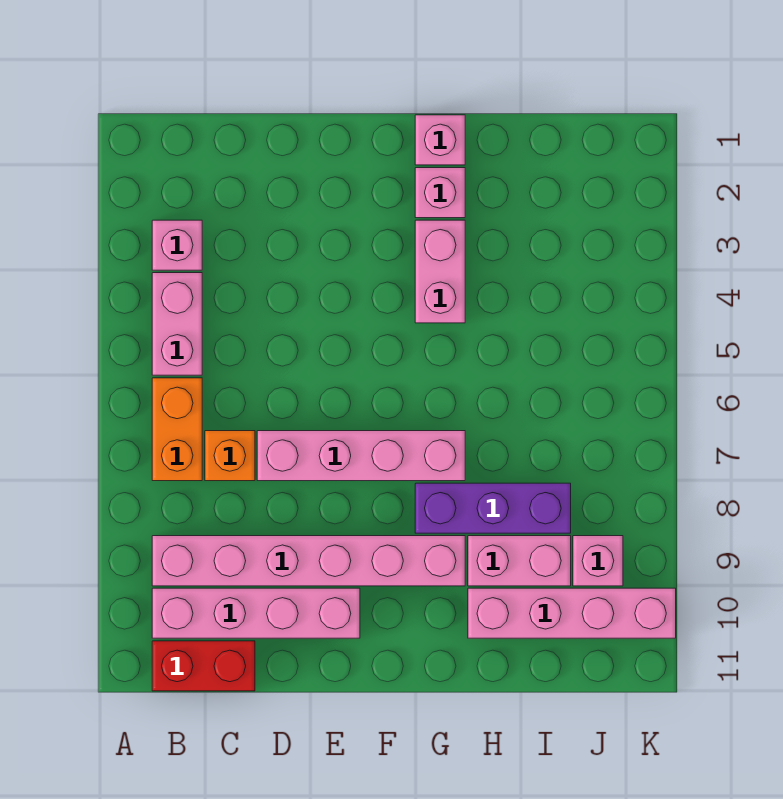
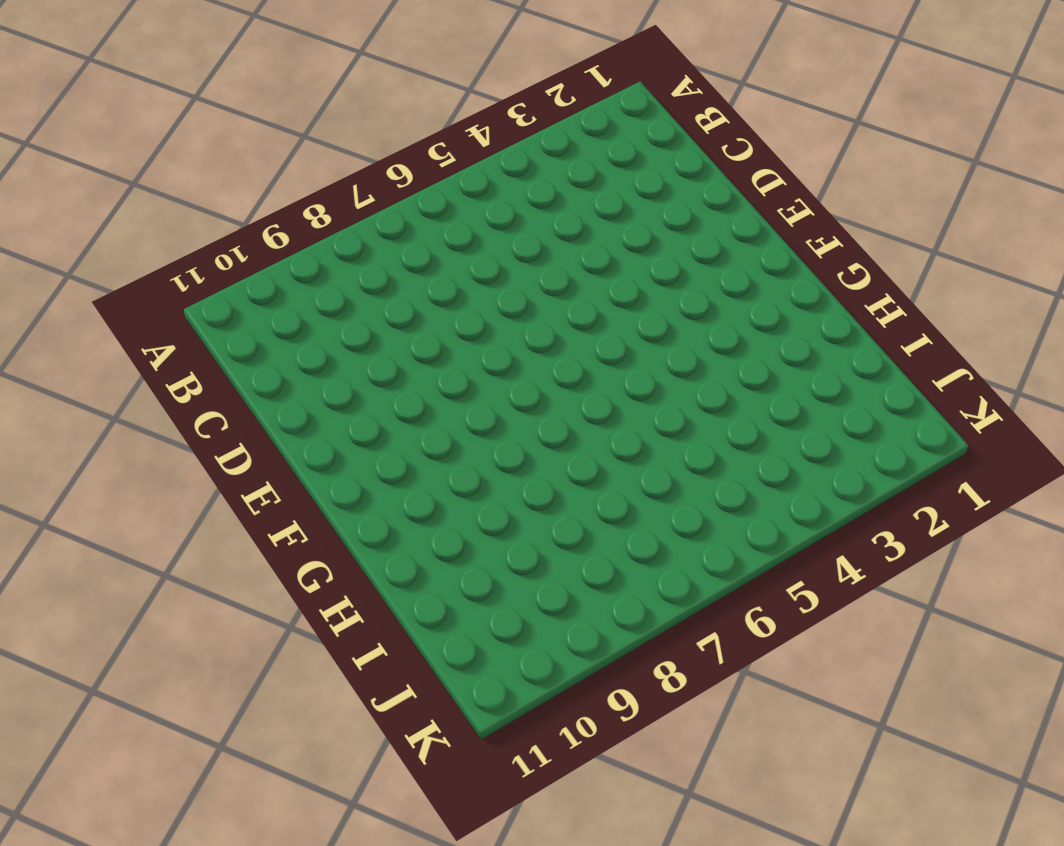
none -> pink brick B3 level 1
none -> pink brick B4:B5 level 1
none -> orange brick B6:B7 level 1

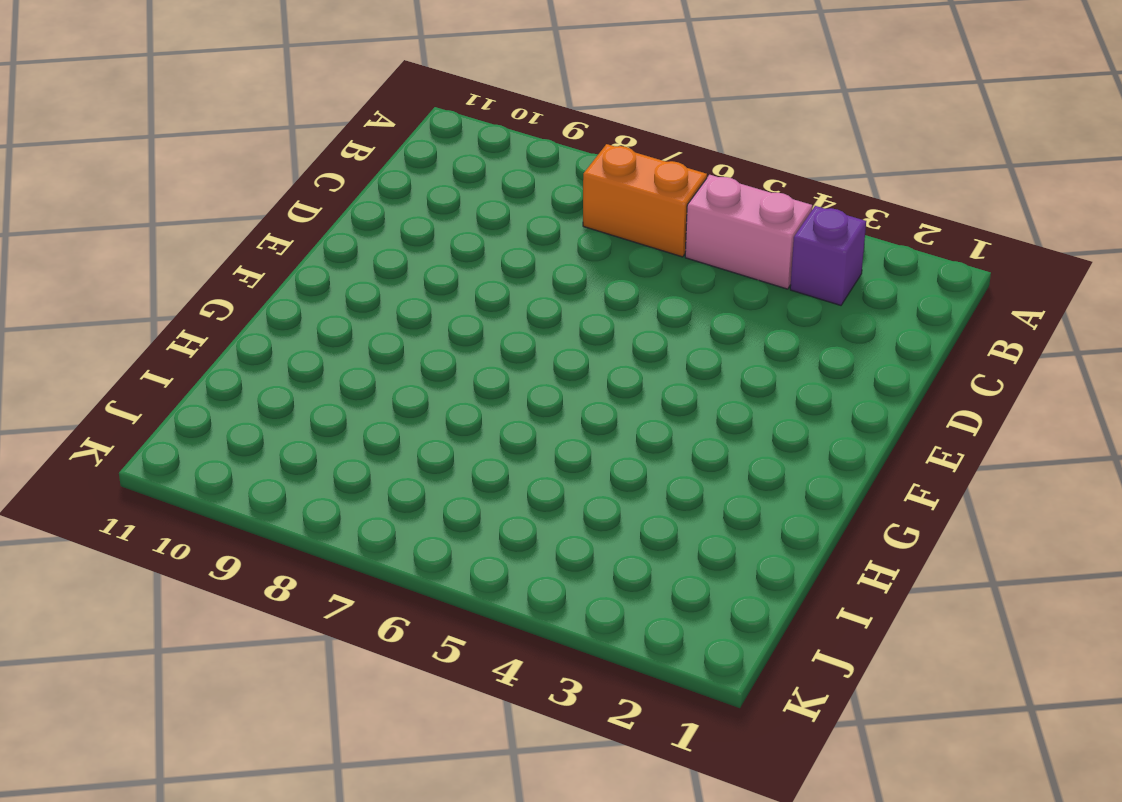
purple brick B3 level 1 -> pink brick B3 level 1
none -> pink brick B9:G9 level 1
none -> pink brick B10:E10 level 1
none -> red brick B11:C11 level 1

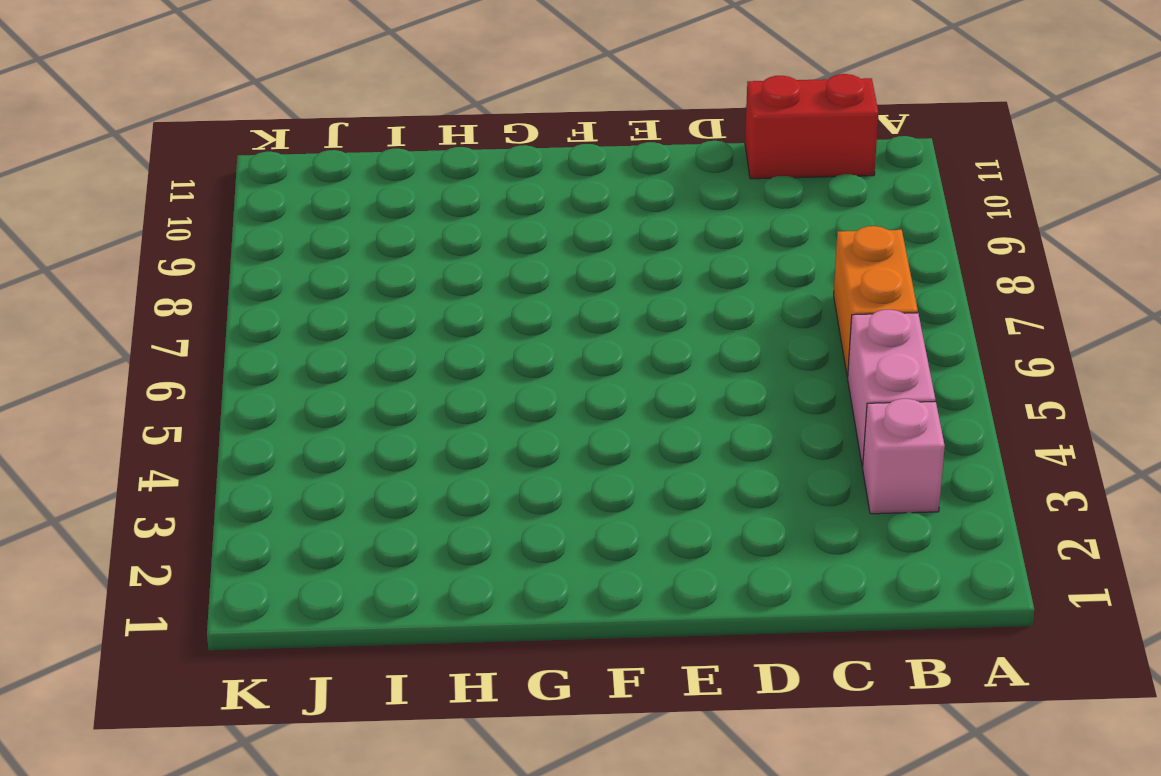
none -> pink brick B9:G9 level 1
none -> pink brick B10:E10 level 1
none -> orange brick C7 level 1

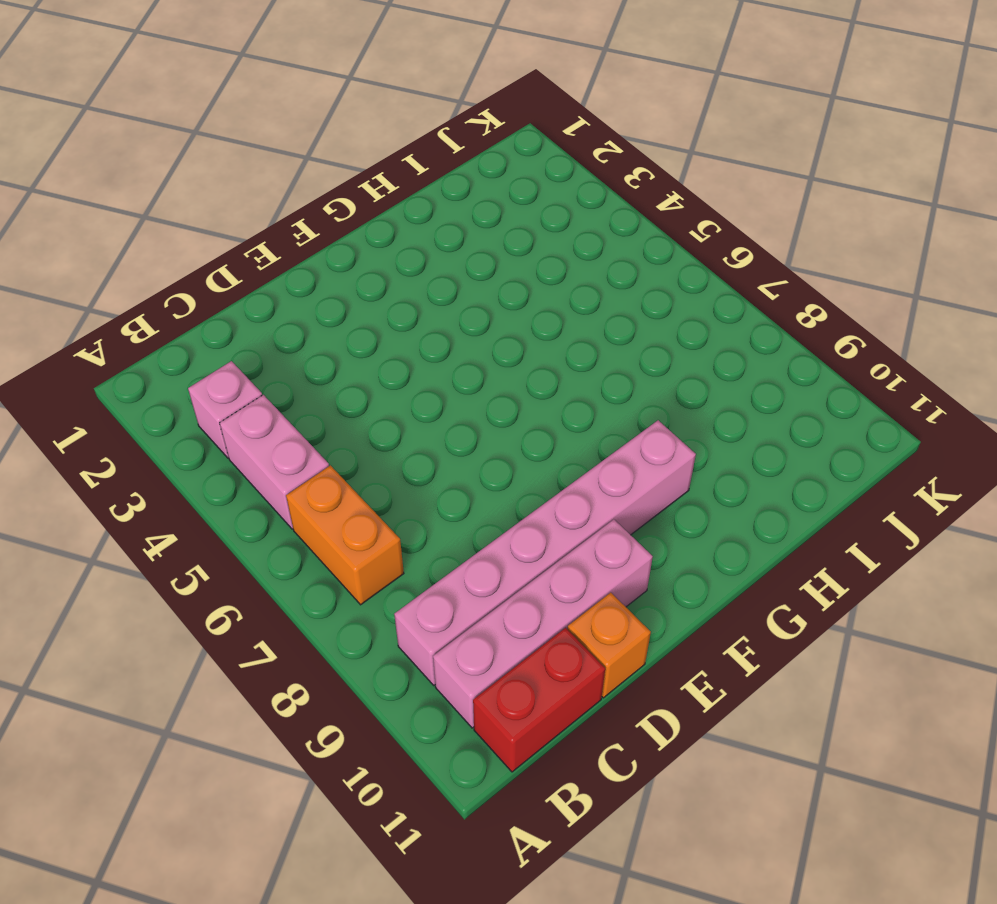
orange brick D11 level 1 -> orange brick C7 level 1
none -> pink brick D7:G7 level 1
none -> pink brick G1 level 1
none -> pink brick G2 level 1

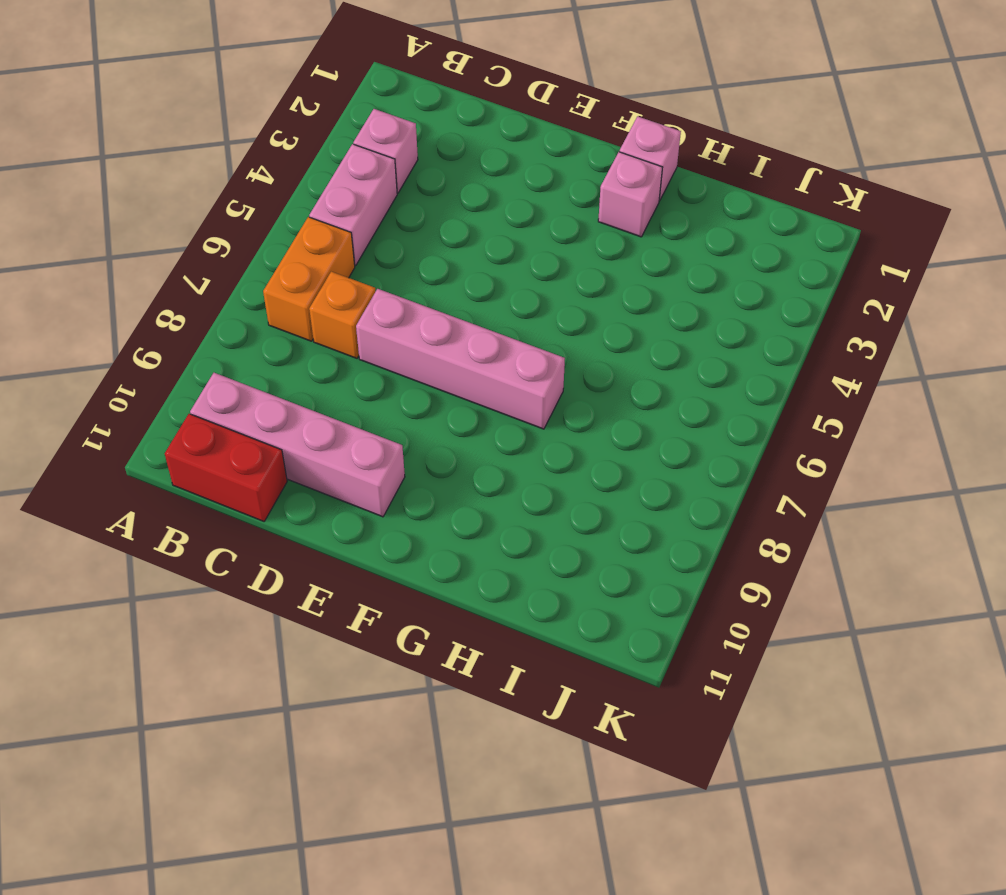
none -> pink brick B9:G9 level 1
none -> pink brick G3:G4 level 1
none -> purple brick G8:I8 level 1

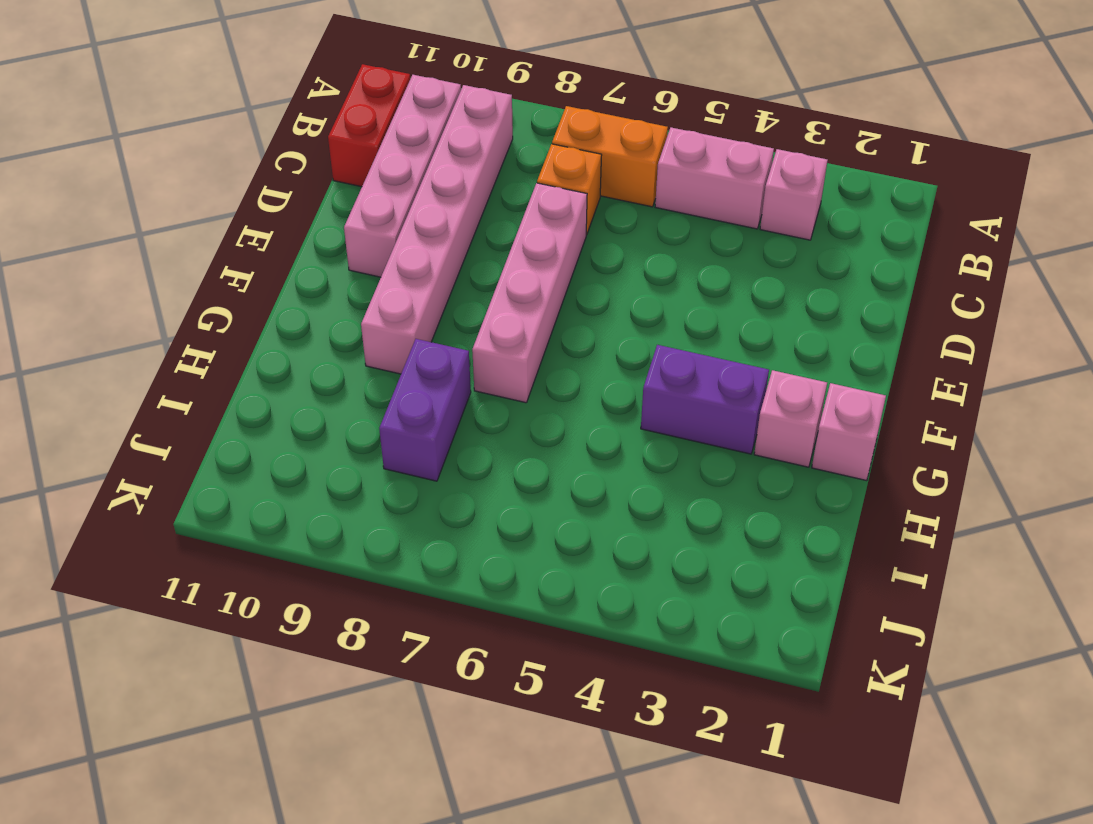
purple brick G3:G4 level 1 -> pink brick G3:G4 level 1
purple brick H8:I8 level 1 -> purple brick G8:I8 level 1
none -> pink brick H9:I9 level 1
none -> pink brick H10:K10 level 1
none -> pink brick J9 level 1

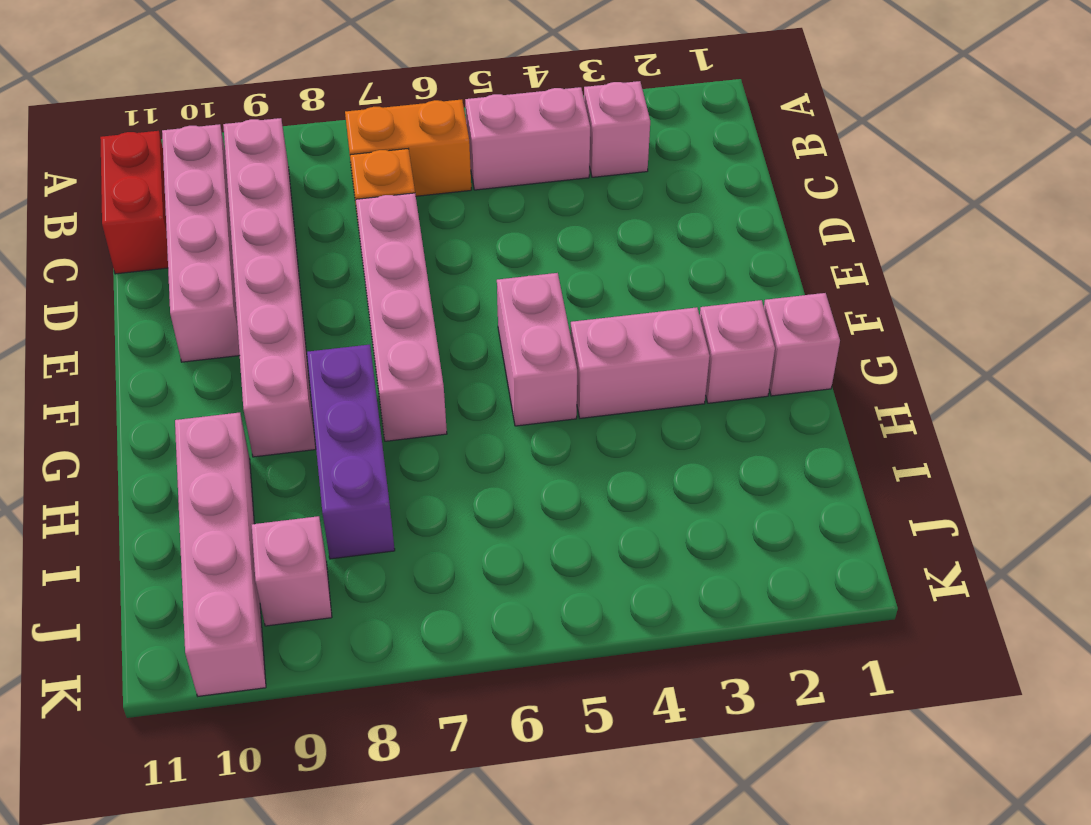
pink brick F5:G5 level 1 -> pink brick H9:I9 level 1

